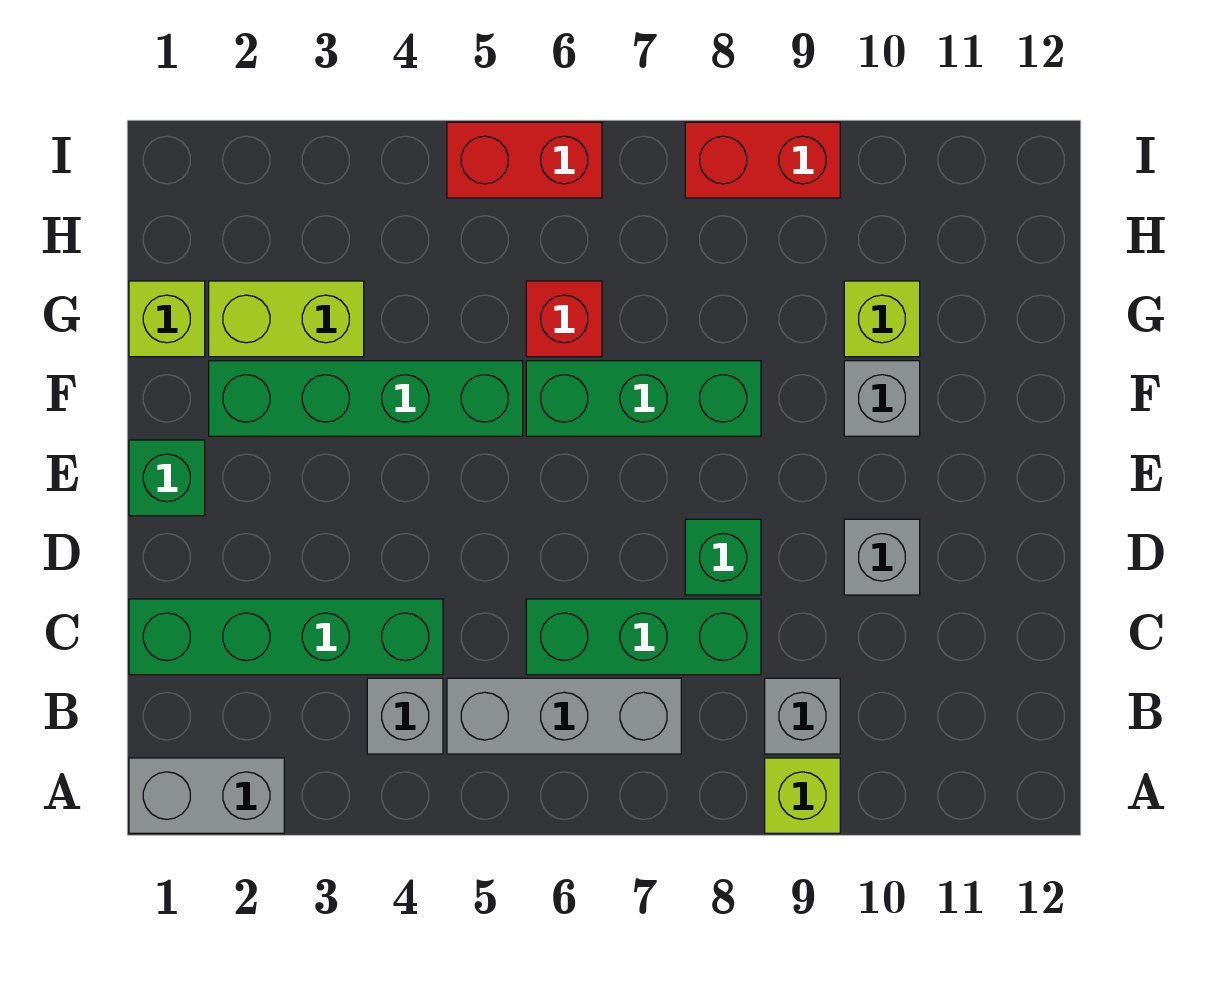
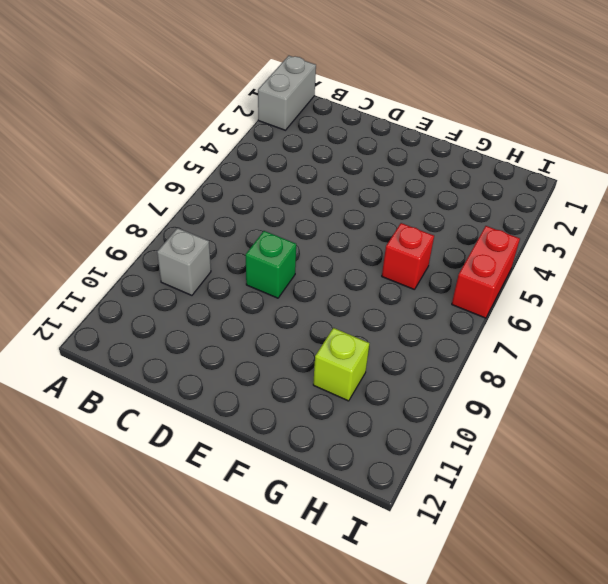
none -> lime brick A9 level 1
none -> grey brick B4 level 1
none -> grey brick B5:B7 level 1

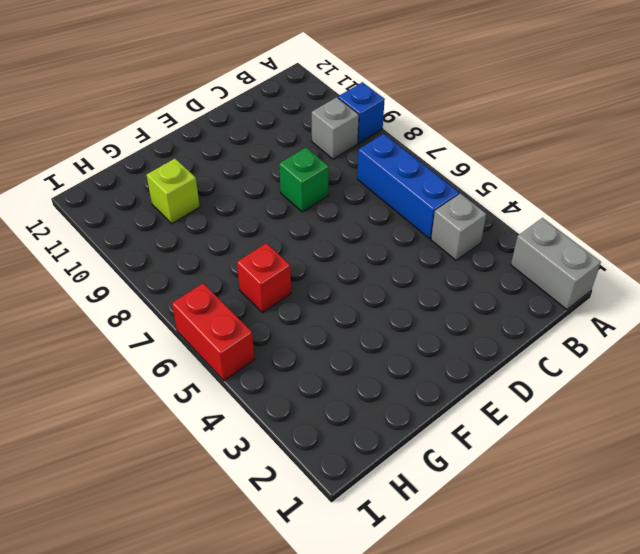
blue brick A9 level 1 -> lime brick A9 level 1
blue brick B5:B7 level 1 -> grey brick B5:B7 level 1
none -> green brick C1:C4 level 1
none -> green brick C6:C8 level 1
none -> grey brick D10 level 1

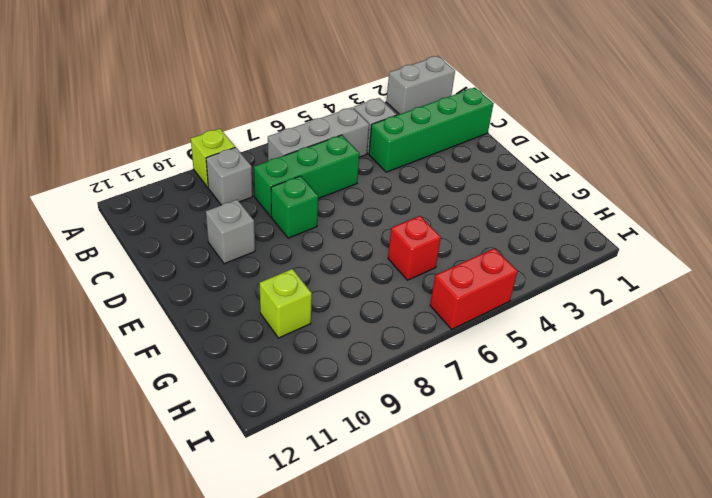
none -> green brick E1 level 1
none -> green brick F2:F5 level 1
none -> green brick F6:F8 level 1

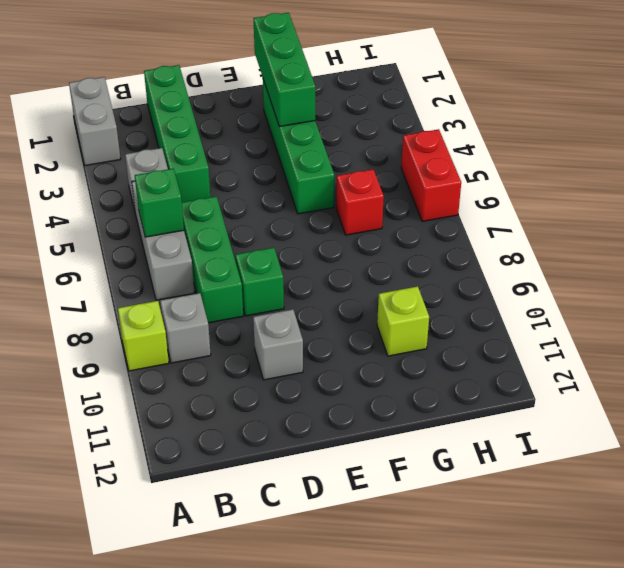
green brick B6 level 2 -> green brick E1 level 1
green brick F1:F3 level 2 -> green brick F6:F8 level 1
none -> grey brick F10 level 1
none -> lime brick G1 level 1
none -> lime brick G2:G3 level 1

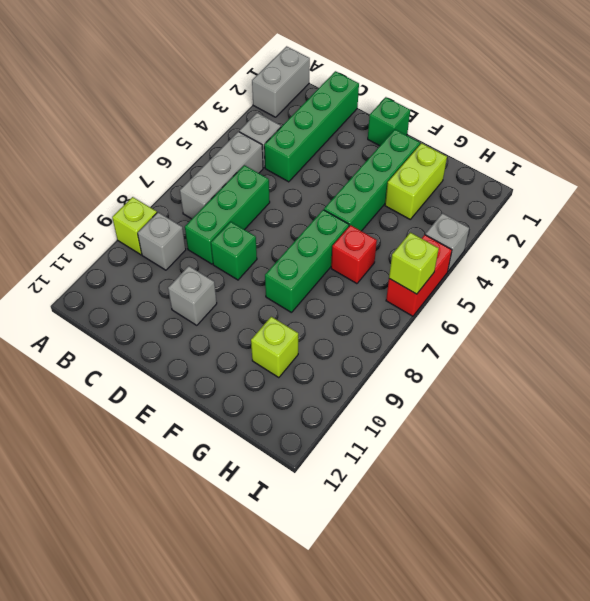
grey brick I4 level 1 -> grey brick F10 level 1
lime brick I6 level 2 -> lime brick G1 level 1
none -> red brick I8:I9 level 1

